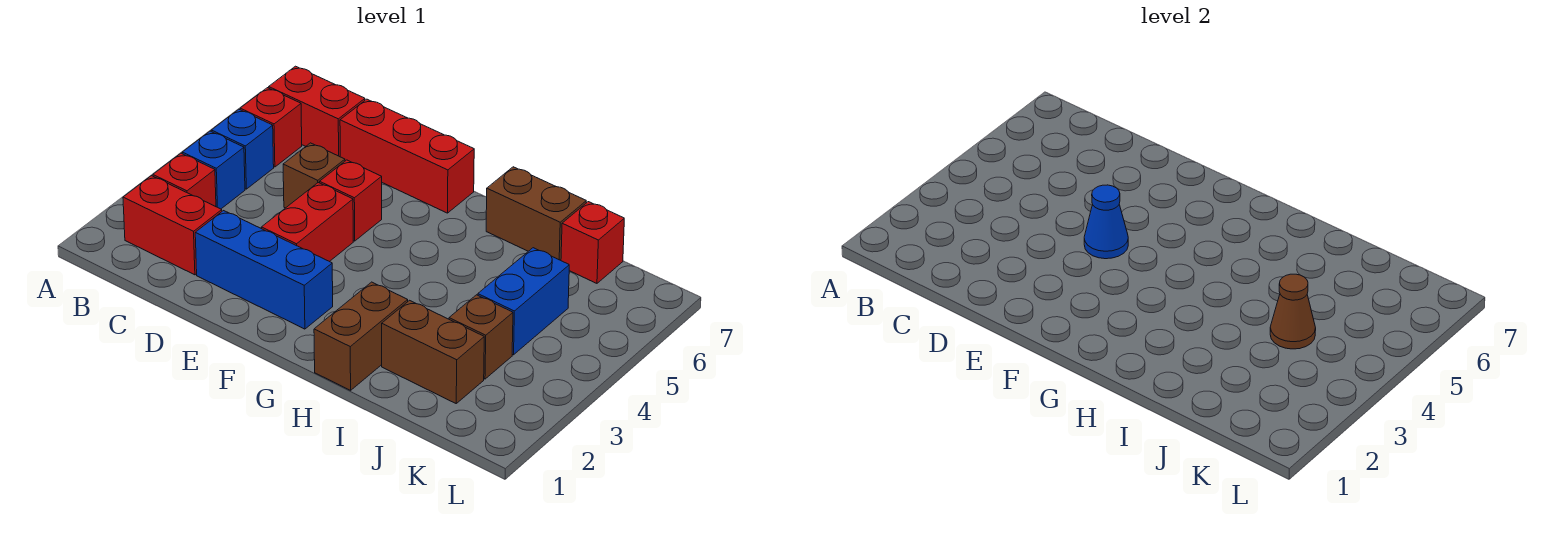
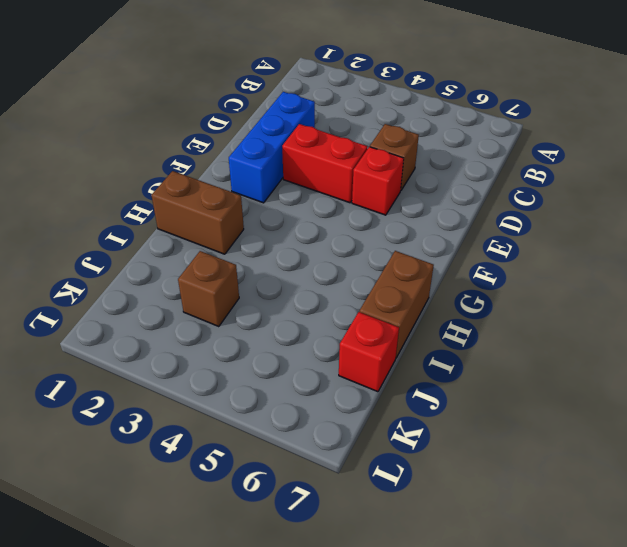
none -> red brick B2:C2 level 1
none -> red brick B3 level 1
none -> blue brick B4 level 1

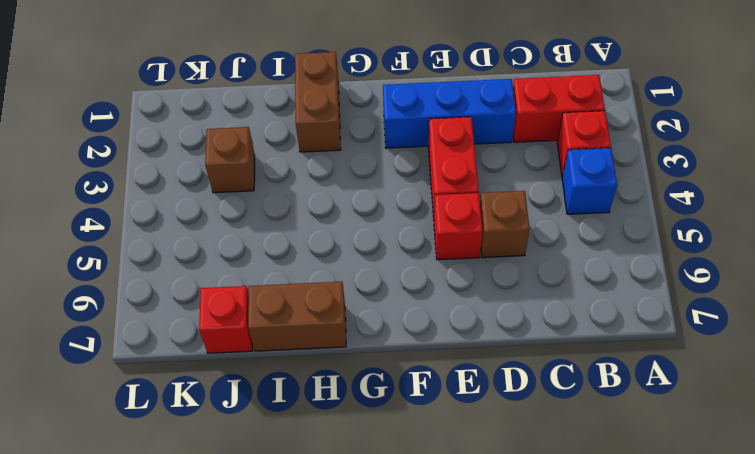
none -> blue brick B5 level 1
none -> red brick B6 level 1
none -> red brick B7:C7 level 1

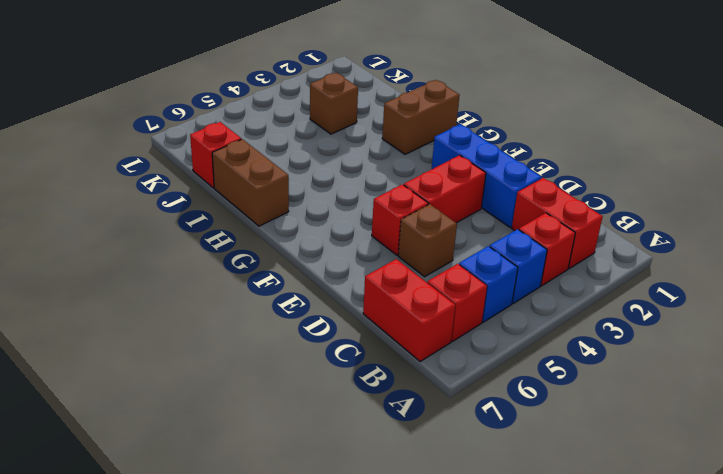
none -> red brick D7:F7 level 1
none -> brown brick I2:J2 level 1
none -> blue brick J4:J5 level 1

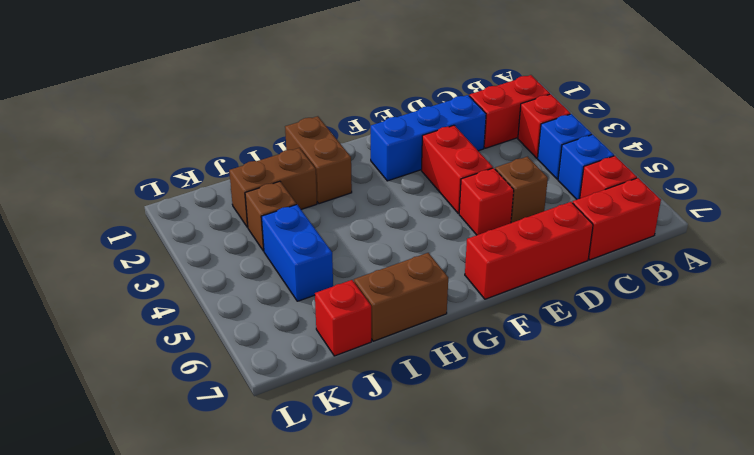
none -> blue cone E4 level 2
none -> brown cone J4 level 2

